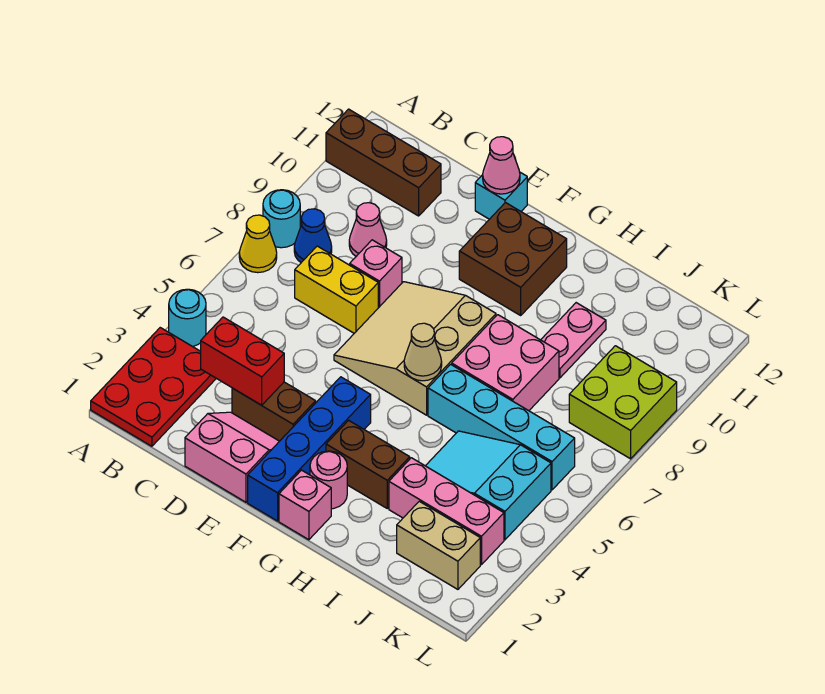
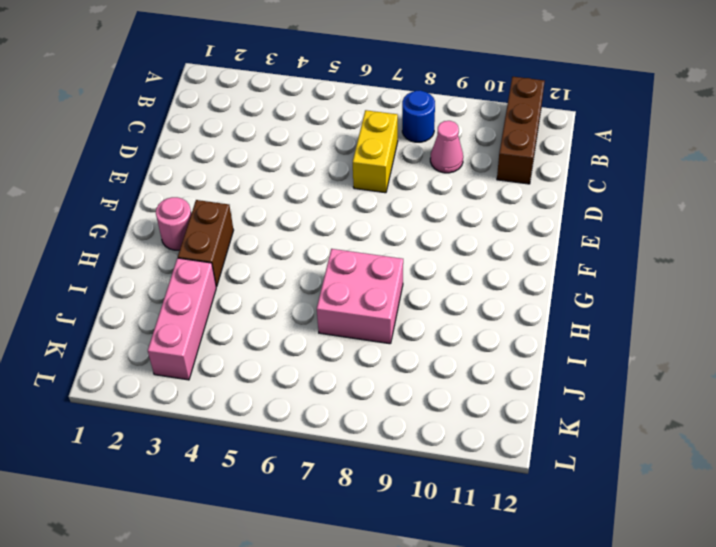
blue round brick B8 level 1 -> blue cone B8 level 1
none -> red plate A1:B3 level 1
none -> cyan round brick A4 level 1
none -> yellow cone A7 level 1

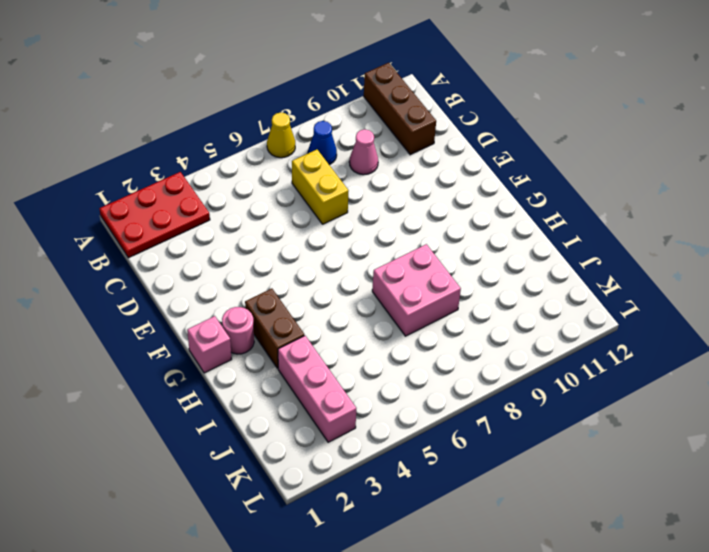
none -> cyan round brick A4 level 1
none -> cyan round brick A8 level 1
none -> pink slope D1:E2 level 1 top 1

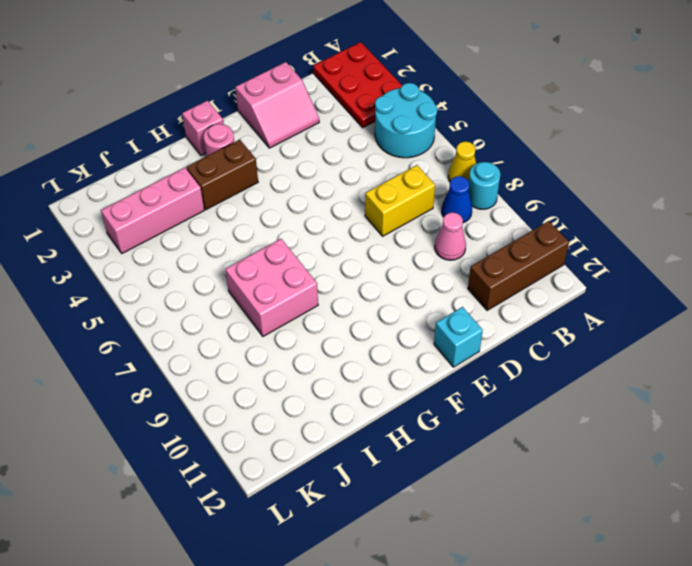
cyan round brick A4:B5 level 1 -> cyan round brick A4 level 1
none -> brown brick D3:E3 level 1
none -> pink brick D8 level 1
none -> tan slope E6:G8 level 1 top G

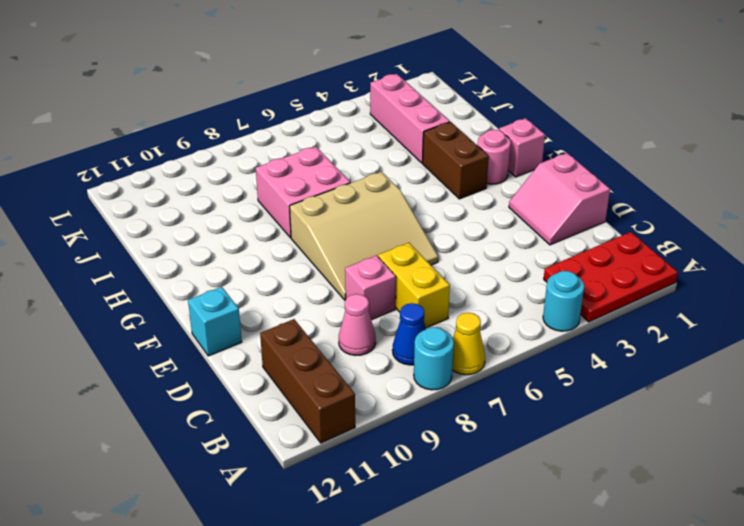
none -> brown brick D3:E3 level 1
none -> blue brick F1:F4 level 1
none -> brown brick F10:G11 level 1

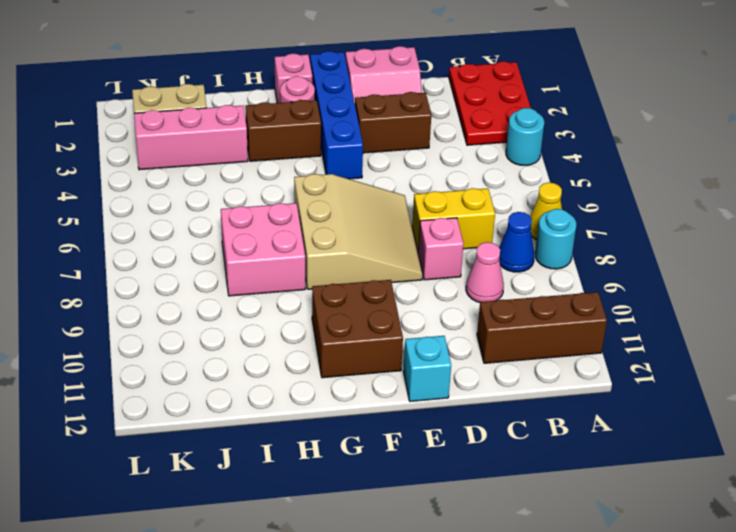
none -> cyan brick H6:K6 level 1
none -> cyan slope I4:K5 level 1 top K
none -> pink plate I9:I10 level 1

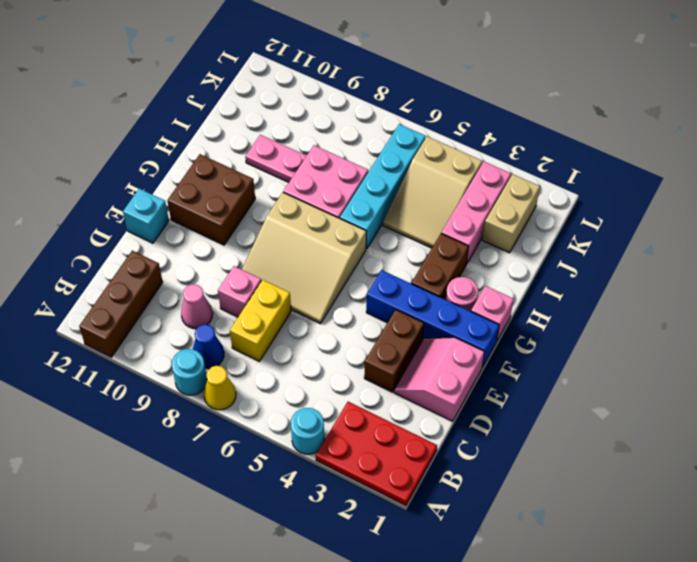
tan slope I4:K5 level 1 top K -> cyan slope I4:K5 level 1 top K
none -> lime brick K8:L9 level 1
none -> red brick C3:D3 level 2
none -> pink cone E12 level 2

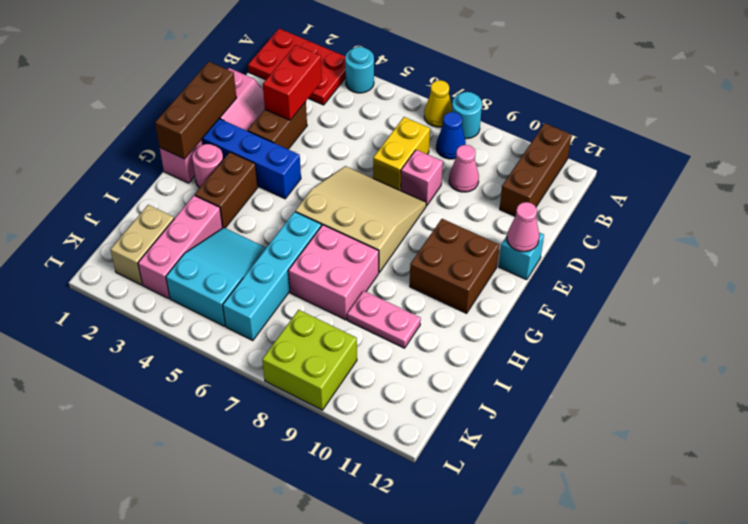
brown brick E1:G1 level 2 -> none
none -> tan cone G6 level 2

